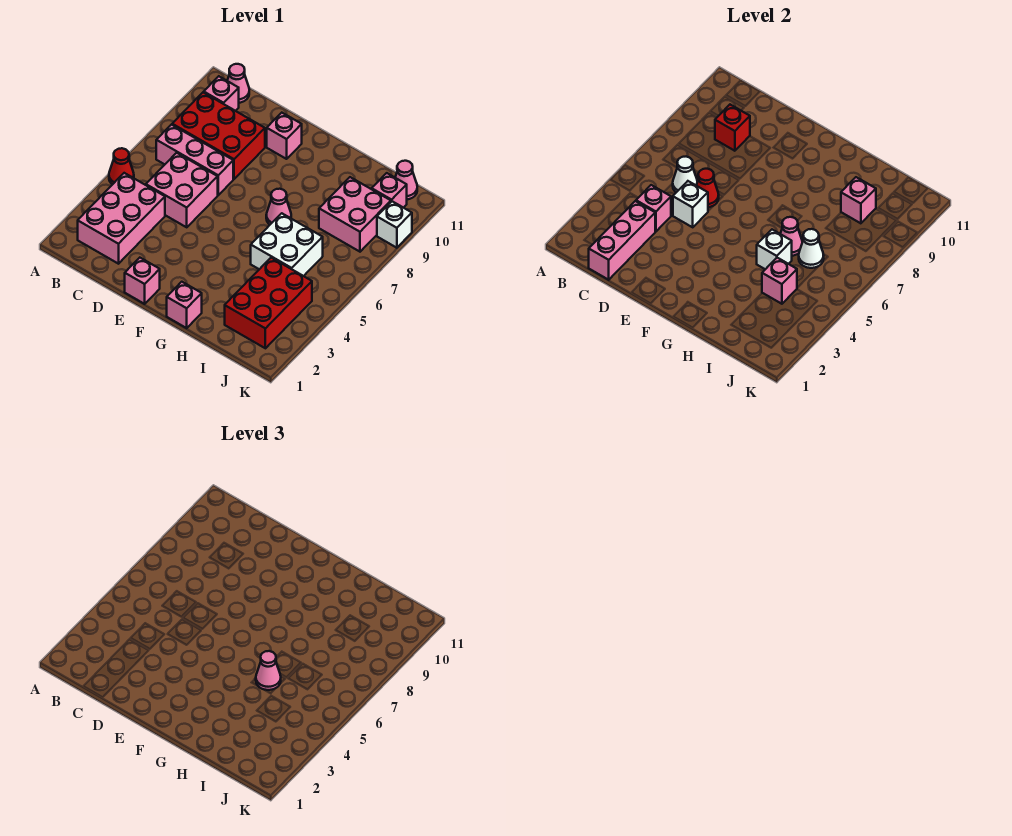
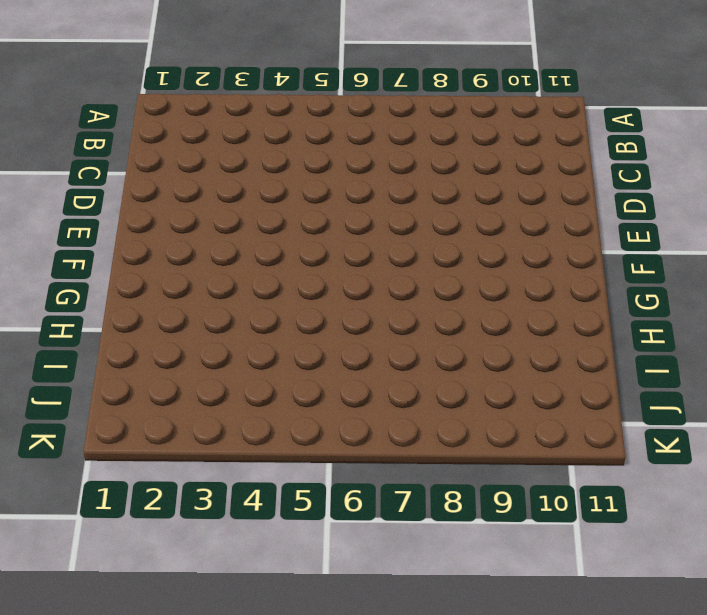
none -> red cone A5 level 1
none -> pink brick B2:C4 level 1
none -> pink brick B7:D7 level 1

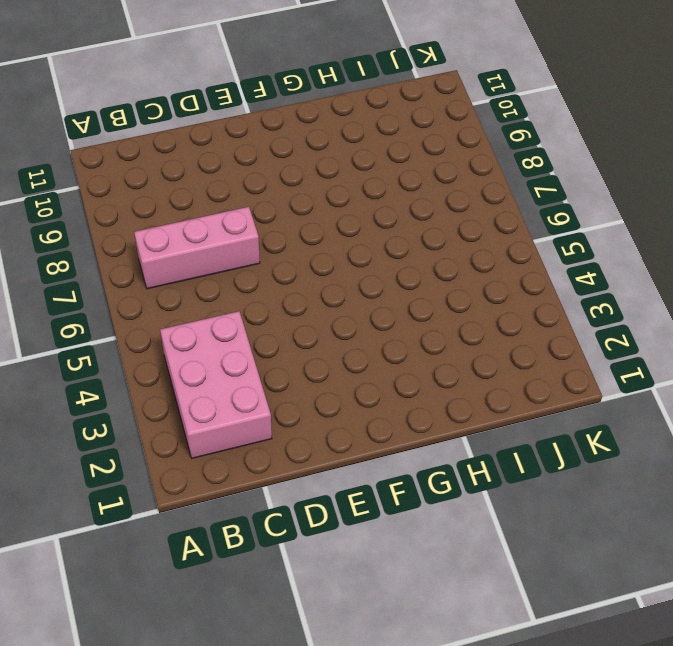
none -> red cone A5 level 1
none -> red brick B8:D9 level 1
none -> pink brick B10 level 1

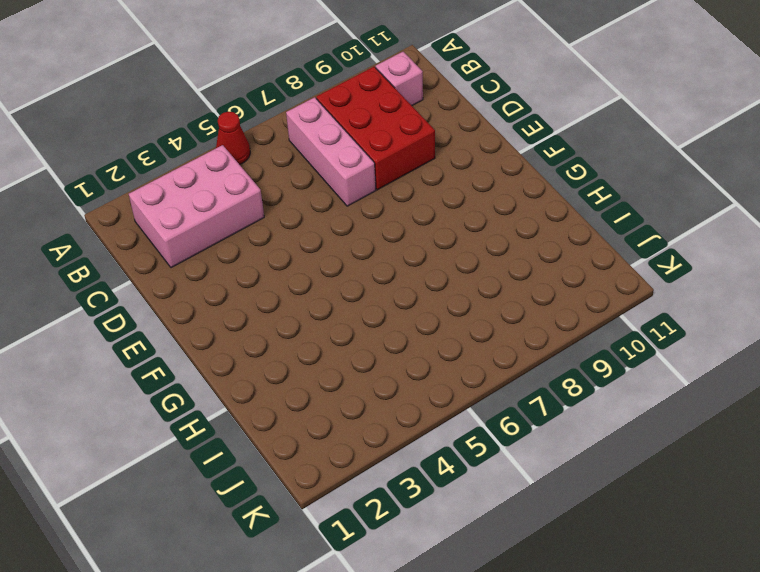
none -> pink cone B11 level 1
none -> pink brick C5:D6 level 1
none -> pink brick E1 level 1

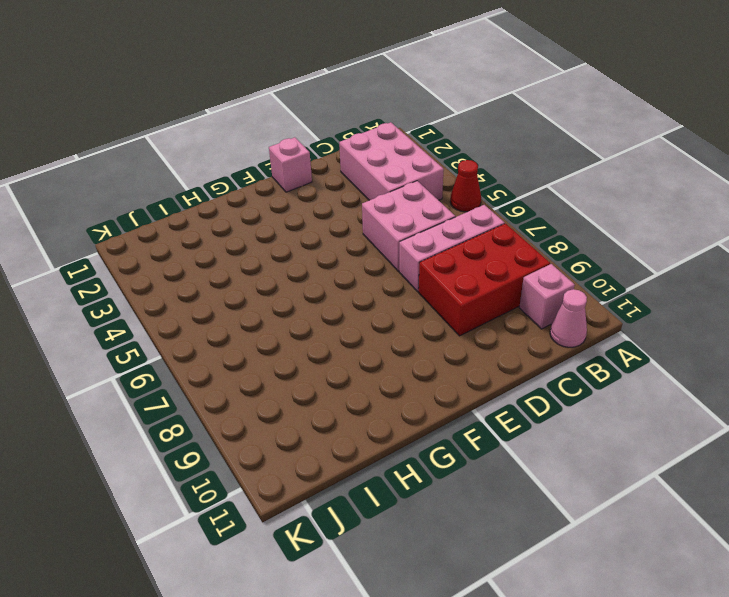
none -> pink brick E10 level 1
none -> pink brick G1 level 1
none -> pink cone G7 level 1

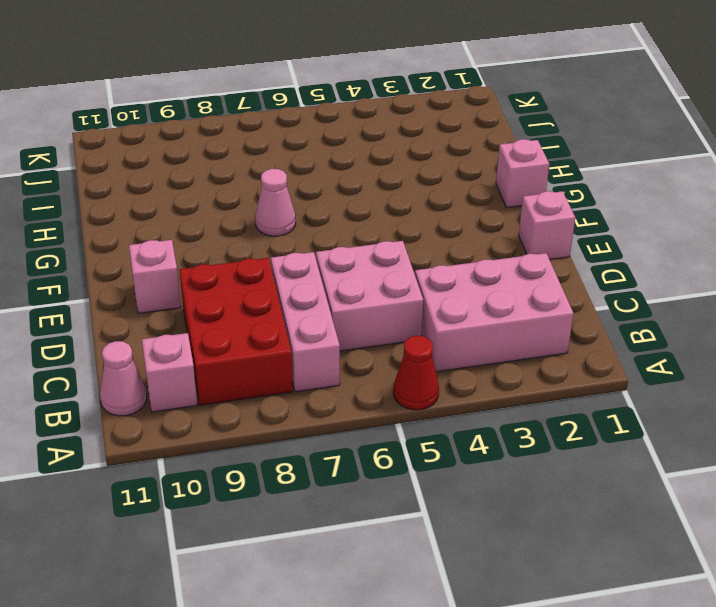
none -> white brick H5:I6 level 1
none -> red brick I2:J4 level 1
none -> pink brick I8:J9 level 1

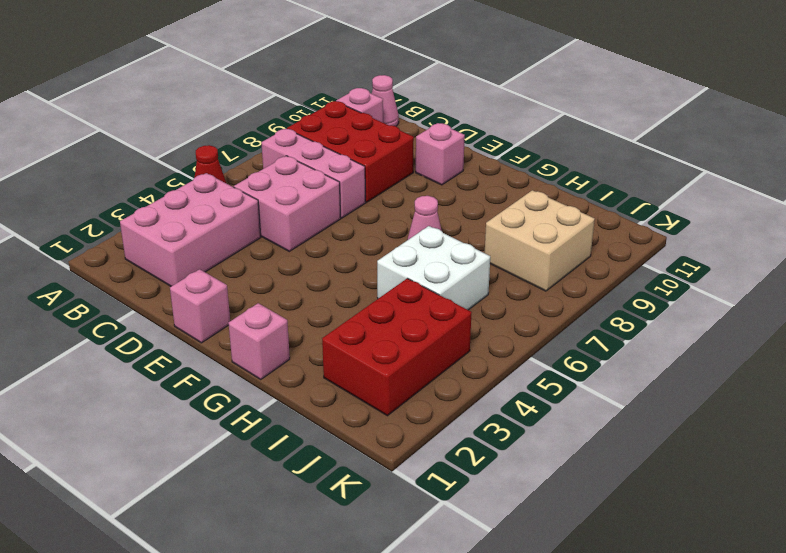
tan brick I8:J9 level 1 -> pink brick I8:J9 level 1
none -> pink brick J10 level 1
none -> pink cone J11 level 1
none -> white brick K9 level 1

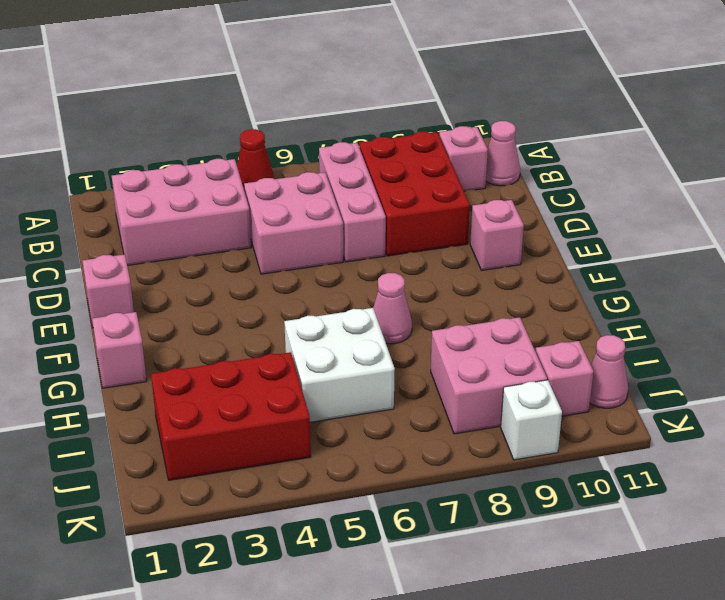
none -> pink brick C1:C3 level 2
none -> pink brick C4 level 2
none -> white cone C6 level 2

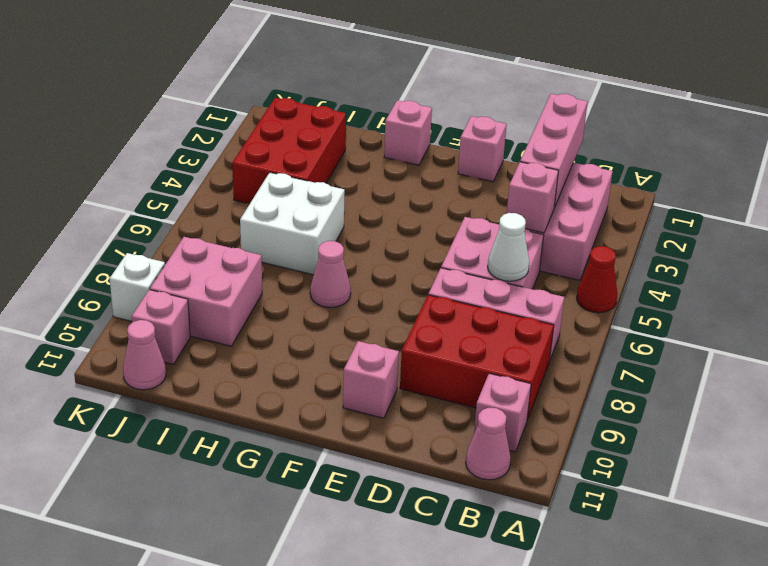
none -> red brick C9 level 2
none -> white brick D5 level 2
none -> red cone D6 level 2

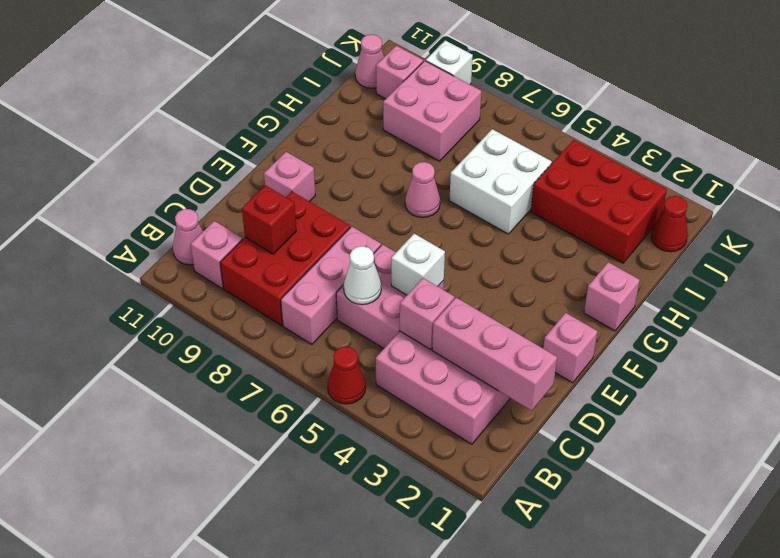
red cone J1 level 1 -> red cone D6 level 2
none -> white brick H5 level 2
none -> pink cone H6 level 2
none -> pink brick I4 level 2

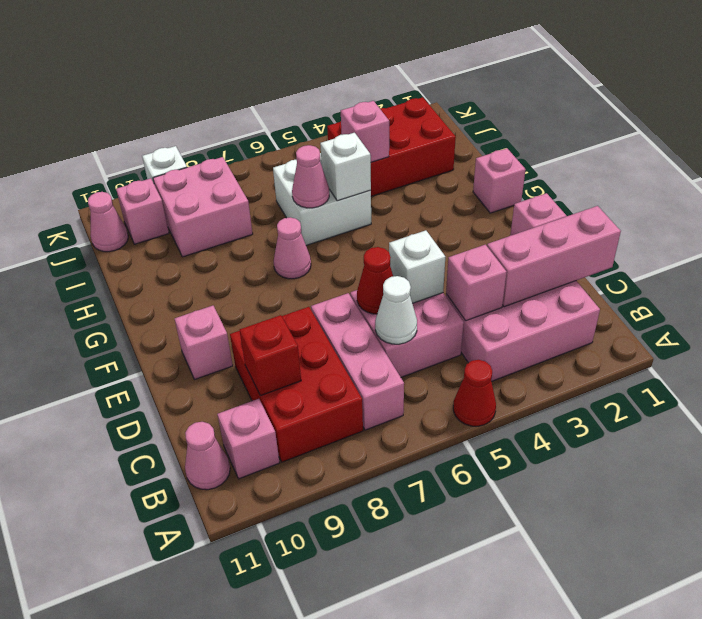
none -> white cone I6 level 2
none -> pink brick I9 level 2
none -> pink cone H5 level 3

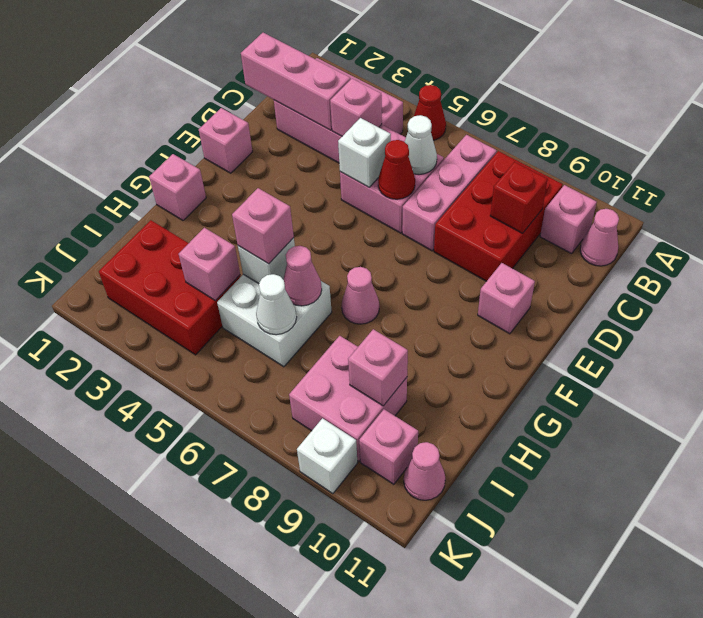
pink brick H5 level 3 -> pink cone H5 level 3

